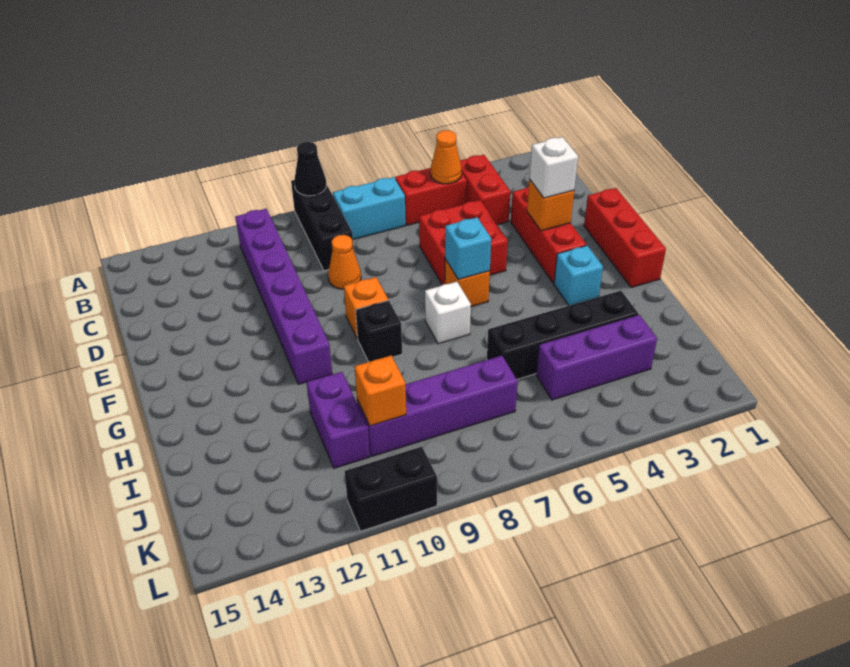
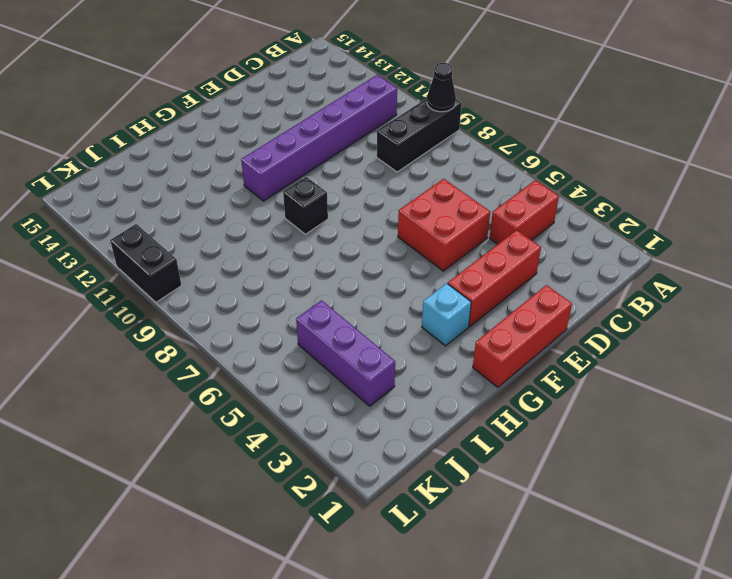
none -> red brick B5:B6 level 1
none -> cyan brick B7:B8 level 1
none -> orange cone D9 level 1

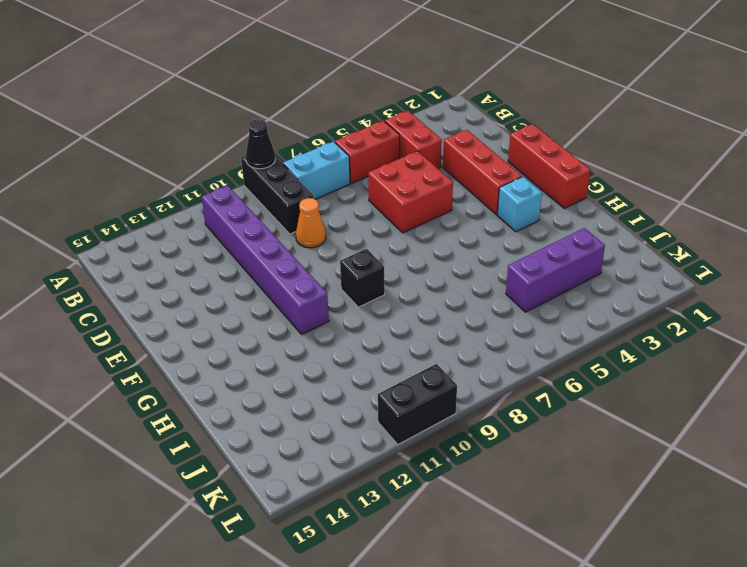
none -> orange brick F6 level 1
none -> orange brick F9 level 1
none -> white brick G7 level 1

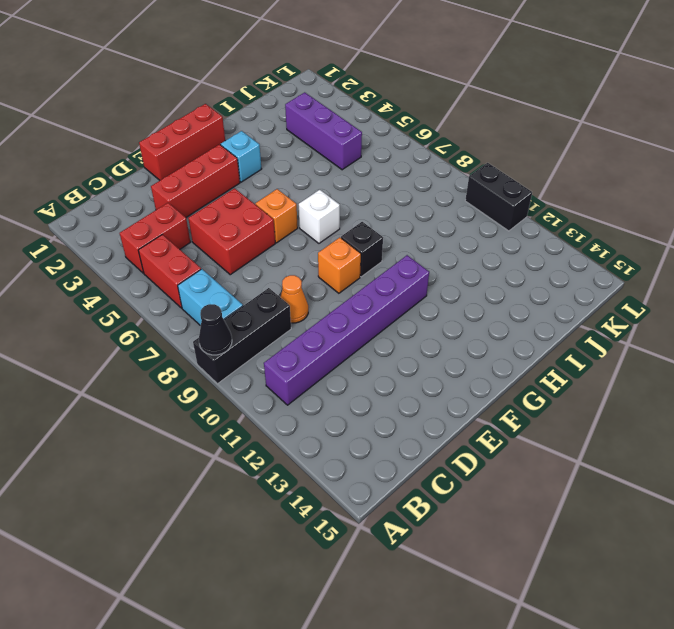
none -> black brick I3:I6 level 1
none -> purple brick I11:J11 level 1
none -> purple brick J7:J10 level 1

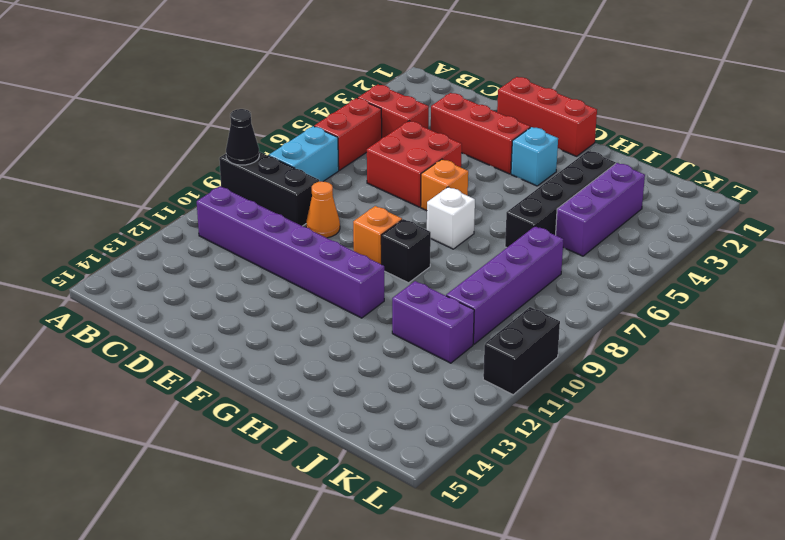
none -> orange cone B5 level 2
none -> orange brick E3 level 2
none -> cyan brick F6 level 2

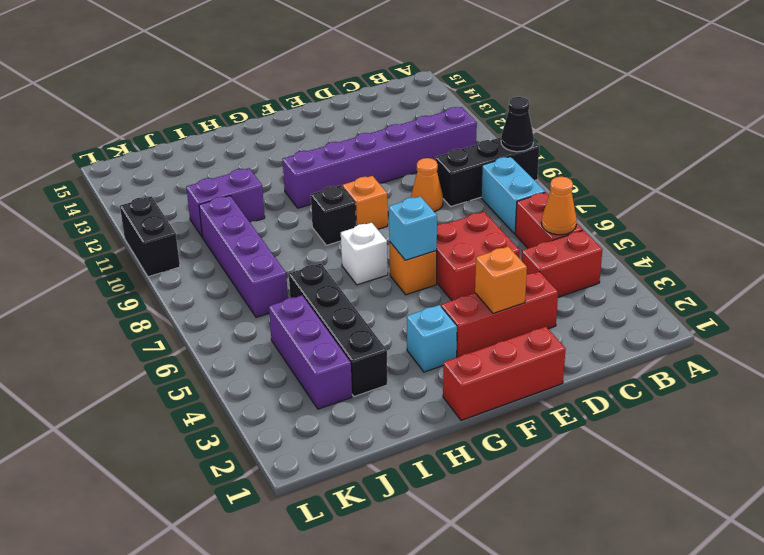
none -> orange brick J10 level 2
none -> white brick E3 level 3

